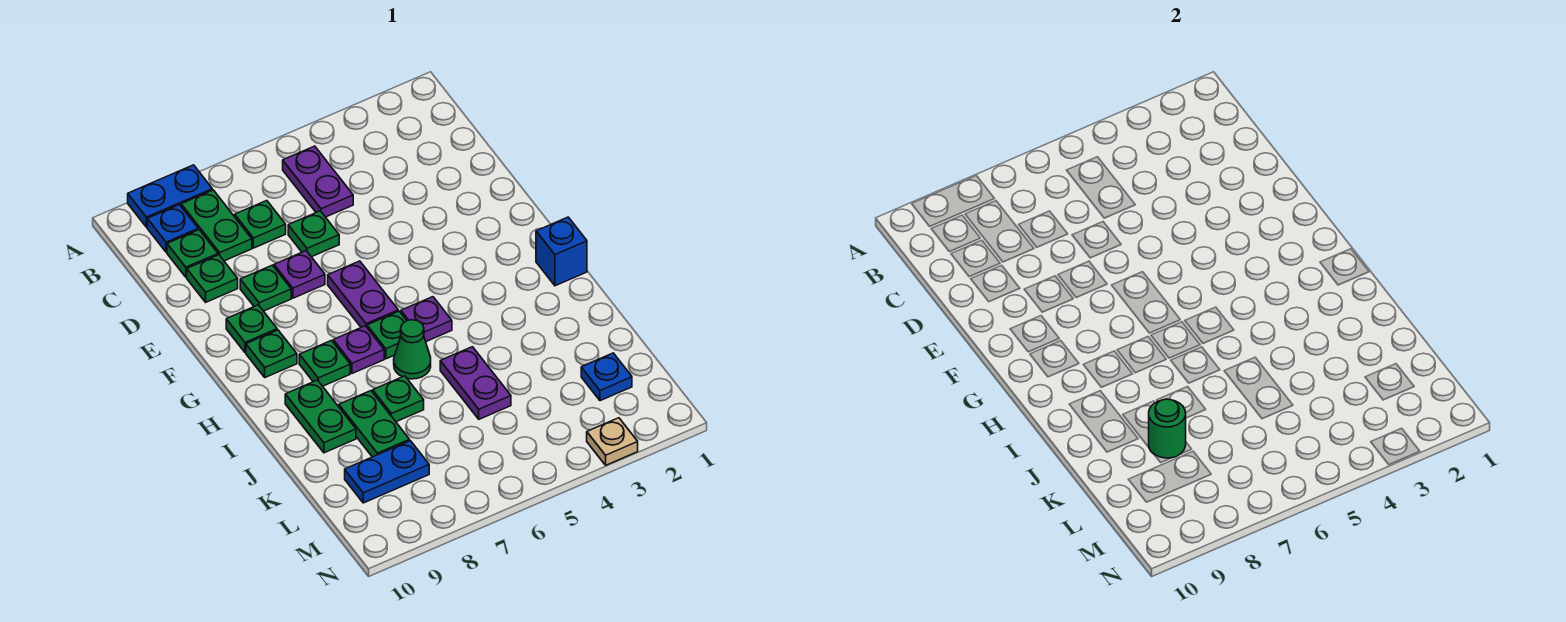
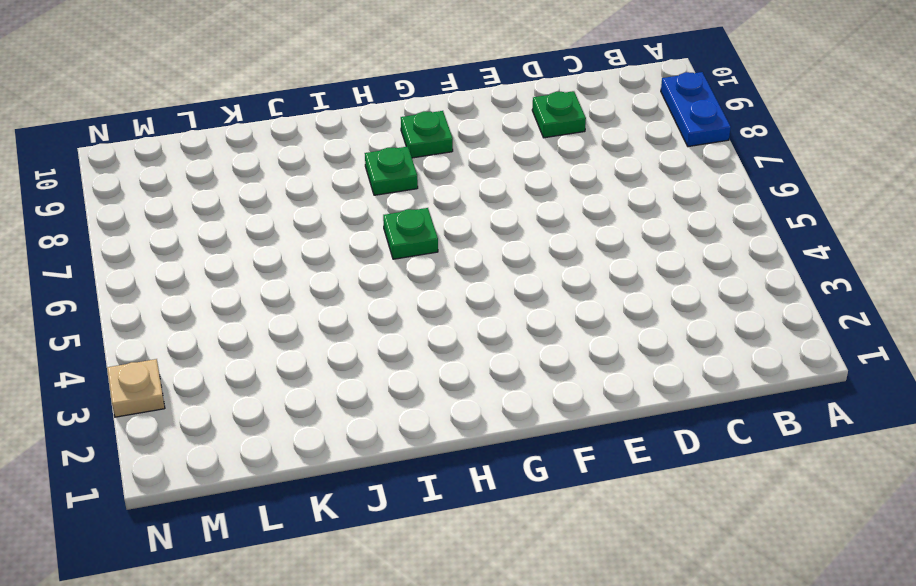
none -> purple plate B5:C5 level 1
none -> green plate B8:C8 level 1
none -> blue plate B9 level 1

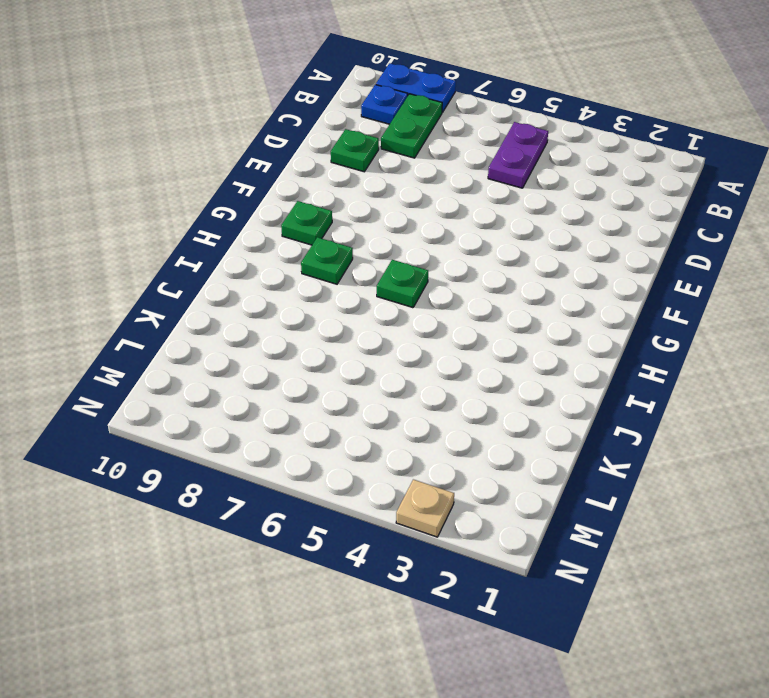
none -> green plate C7 level 1
none -> green plate C9 level 1
none -> green plate D6 level 1

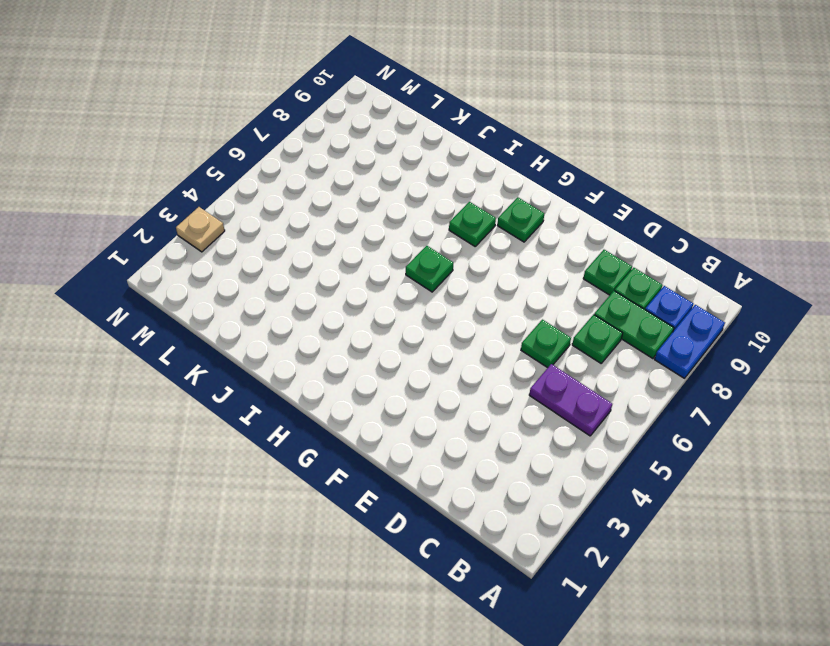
none -> purple plate E7 level 1
none -> green plate E8 level 1
none -> purple plate F6:G6 level 1

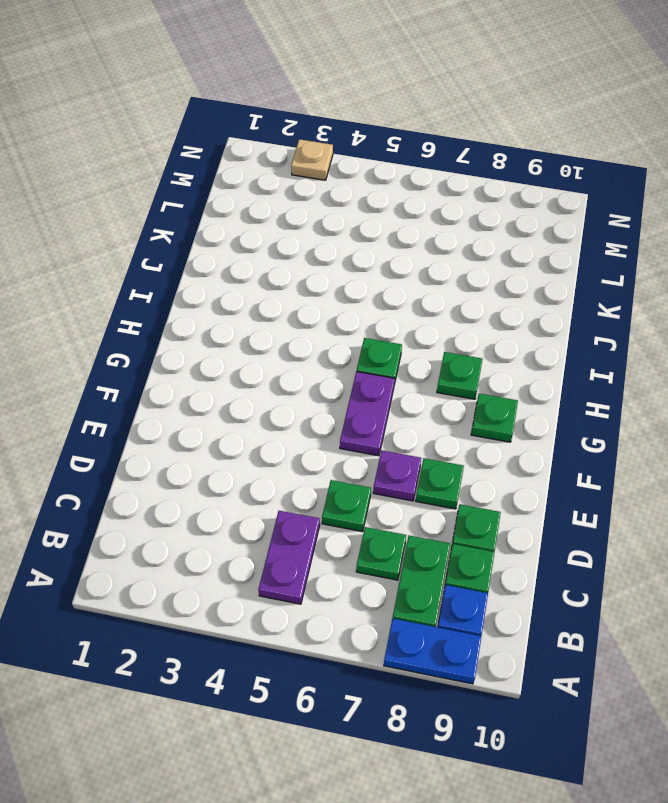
none -> green plate F9 level 1
none -> blue brick H1 level 1
none -> purple plate H5 level 1

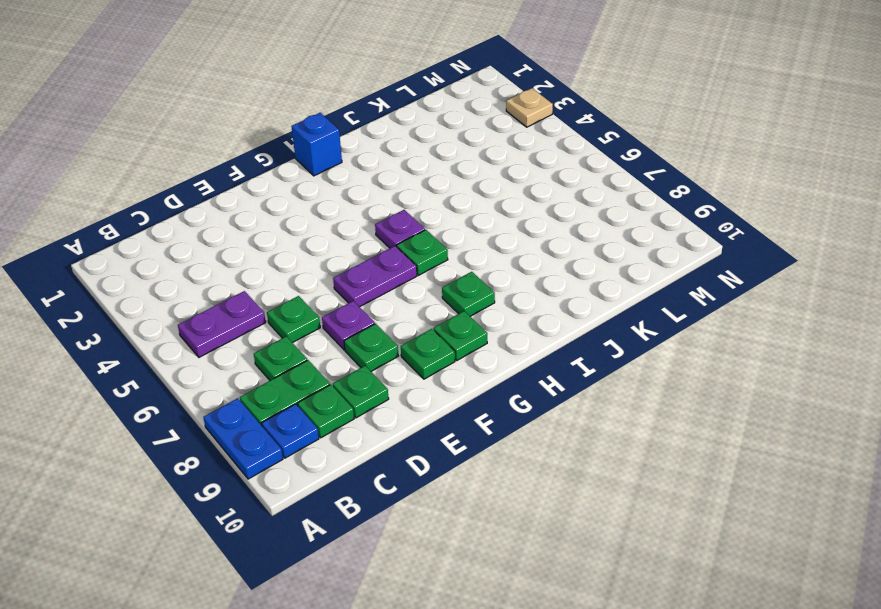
none -> purple plate H7 level 1
none -> green cone I6 level 1
none -> green plate I9:J9 level 1

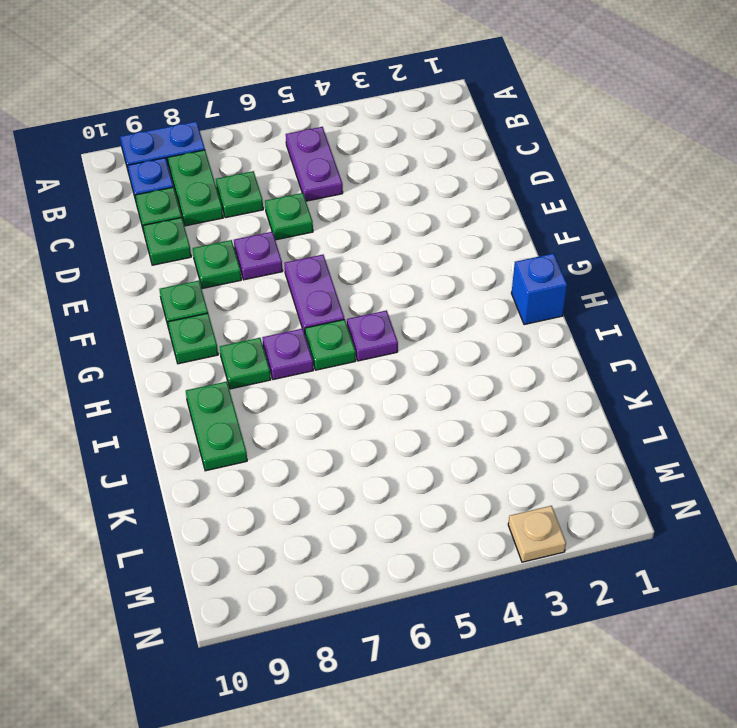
none -> green cone I6 level 1
none -> purple plate J5:K5 level 1
none -> green plate J7 level 1

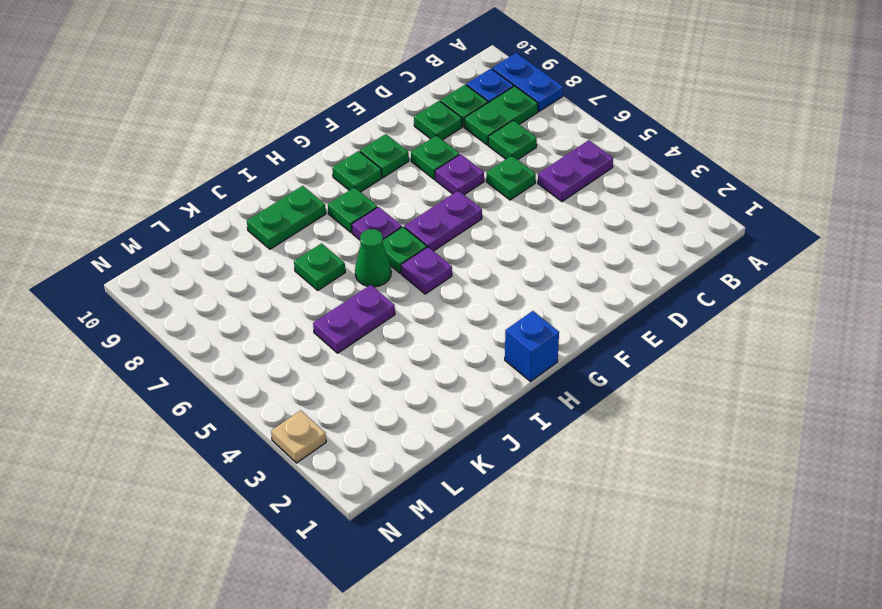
none -> green plate J8:K8 level 1
none -> blue plate L2 level 1
none -> blue plate L8:L9 level 1

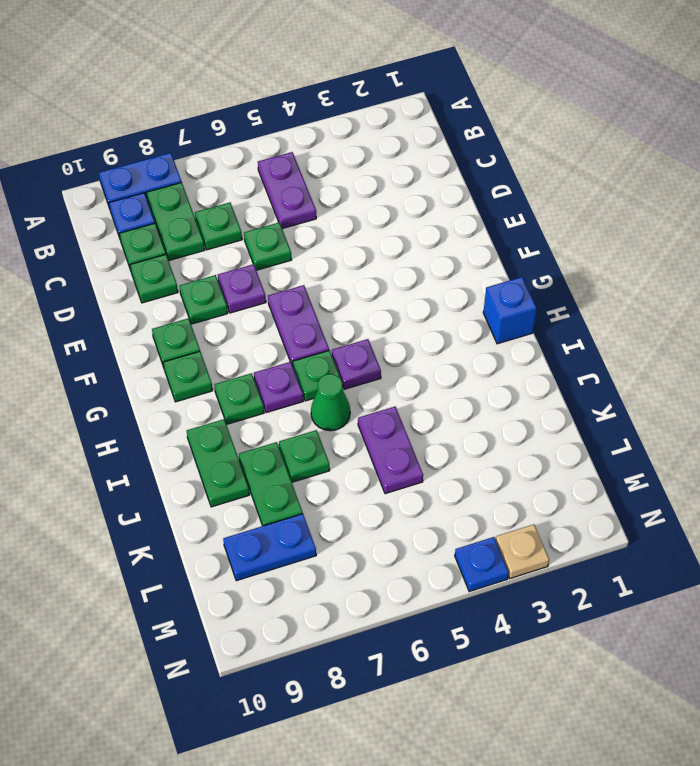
blue plate N4 level 1 -> blue plate L2 level 1
none -> green round brick K8 level 2

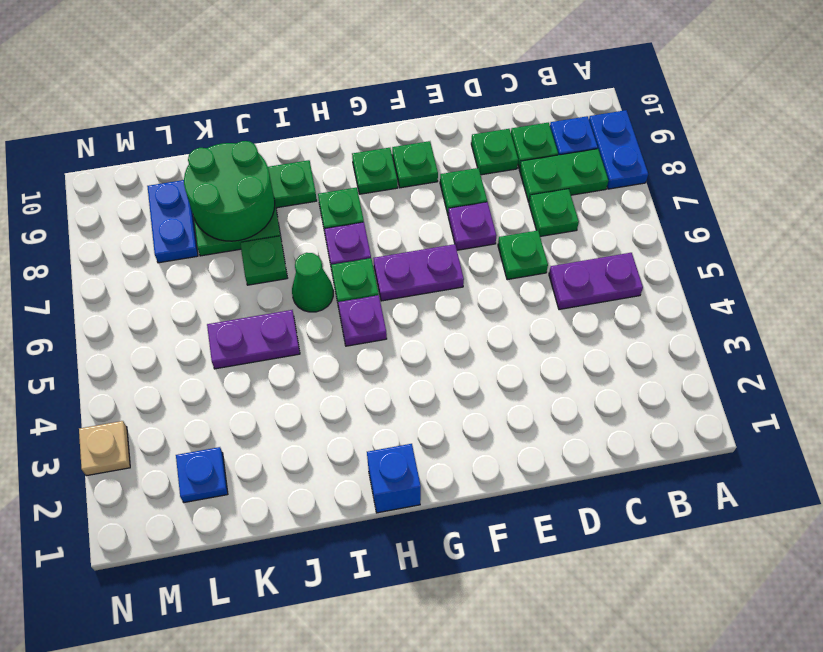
green round brick J8:K9 level 2 -> green round brick K8 level 2

